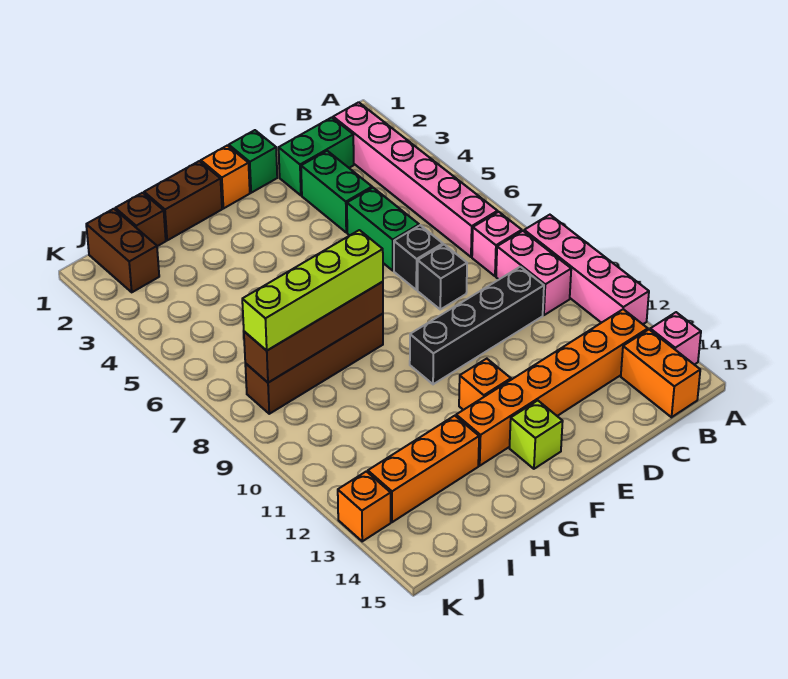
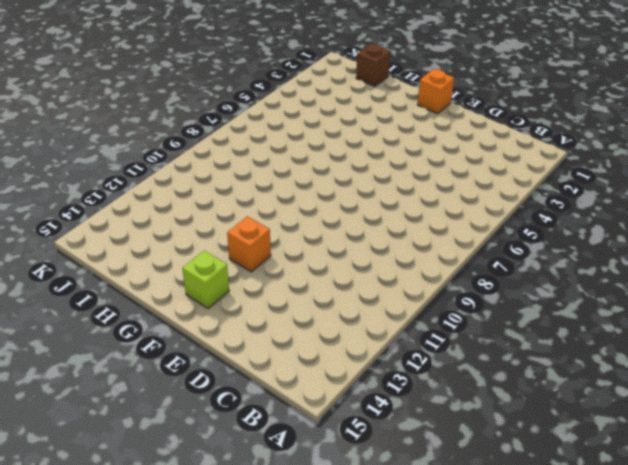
none -> pink brick A9:A12 level 1
none -> pink brick A14 level 1
none -> pink brick B2:B7 level 1

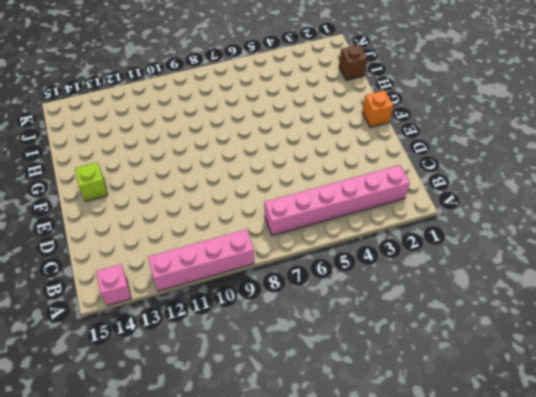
none -> pink brick B8 level 1
none -> pink brick B9:B10 level 1
none -> orange brick B13:G13 level 1

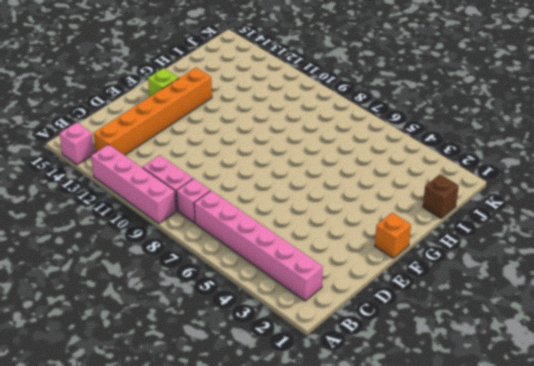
none -> orange brick B14:B15 level 1
none -> green brick C2:D2 level 1
none -> black brick C10:F10 level 1

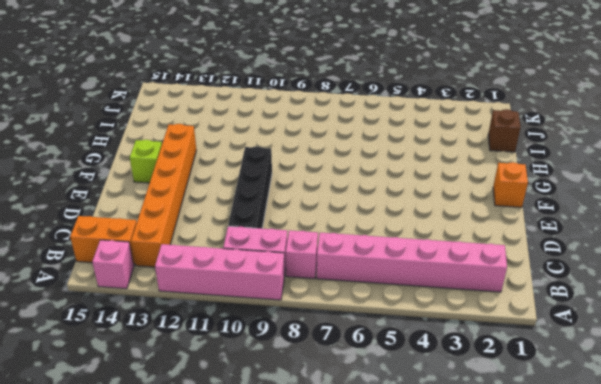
none -> green brick C2:D2 level 1
none -> green brick D3:D4 level 1
none -> green brick D5:D6 level 1

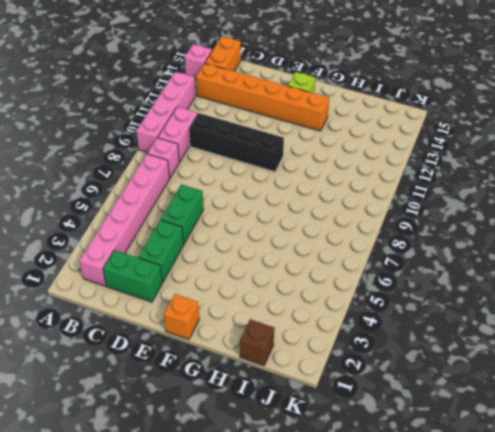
none -> black brick D7 level 1
none -> black brick D8 level 1
none -> green brick E1 level 1

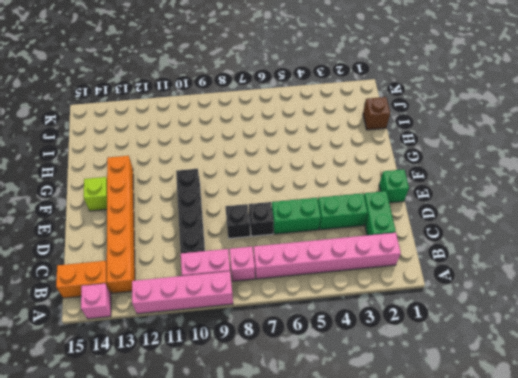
none -> orange brick F1 level 1
none -> orange brick F12 level 1
none -> brown brick G1:H1 level 1

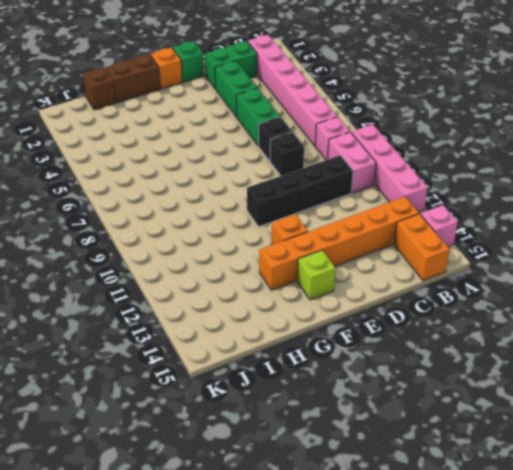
none -> brown brick G8:J8 level 1
none -> orange brick H13:J13 level 1
none -> brown brick J1:J2 level 1

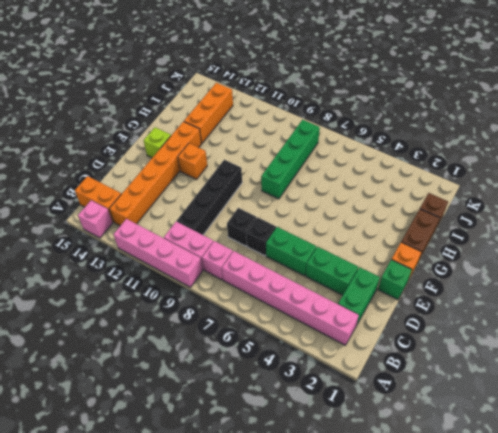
green brick G8:J8 level 1 -> brown brick G8:J8 level 1
none -> brown brick J1:J2 level 1
none -> orange brick K13 level 1
none -> brown brick G8:J8 level 2

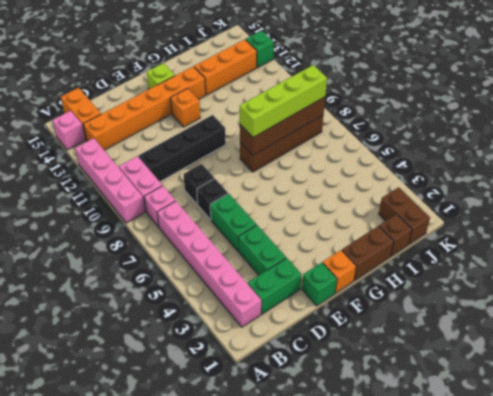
green brick K13 level 1 -> orange brick K13 level 1

